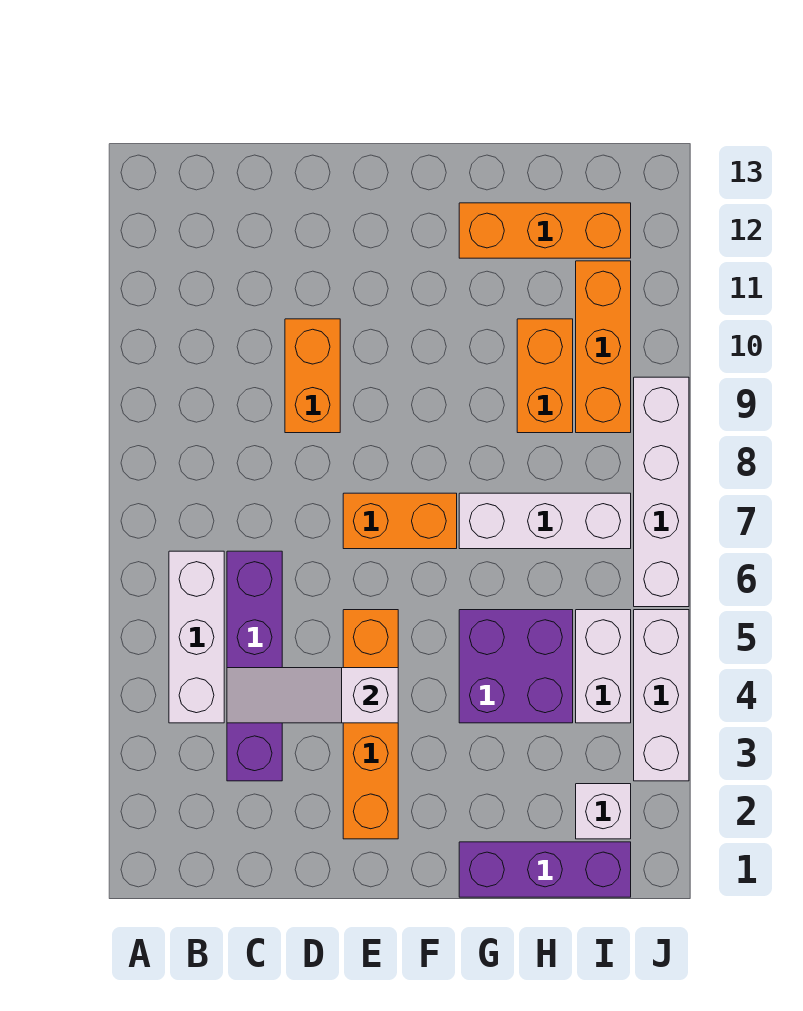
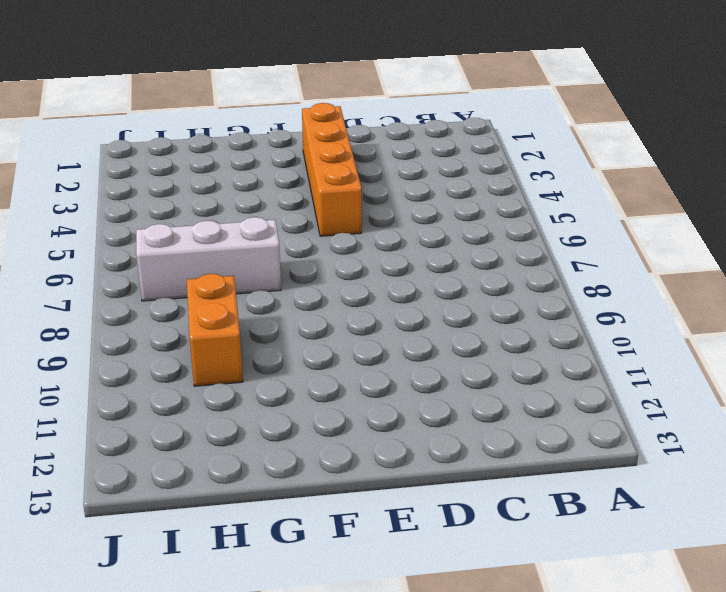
none -> white brick B4:B6 level 1
none -> purple brick C3:C6 level 1
none -> orange brick D9:D10 level 1

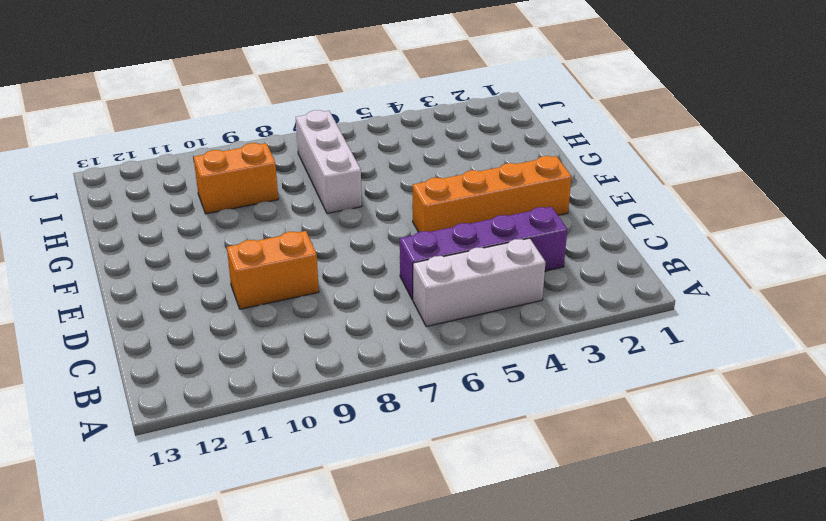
none -> orange brick E7:F7 level 1
none -> purple brick G1:I1 level 1
none -> purple brick G4:H5 level 1

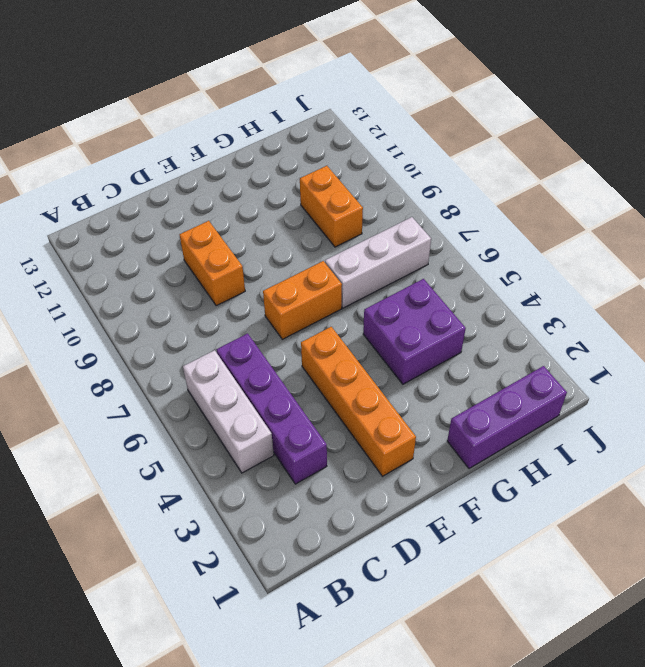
none -> orange brick G12:I12 level 1
none -> white brick I2 level 1
none -> white brick I4:I5 level 1

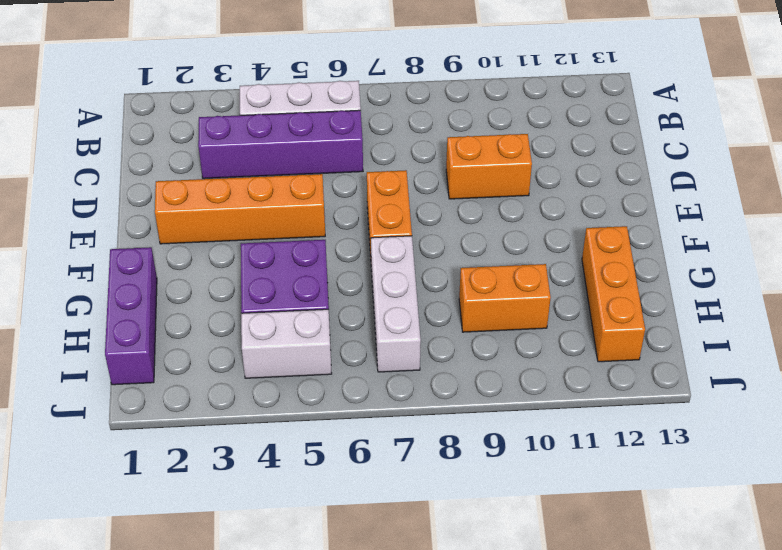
none -> white brick I2 level 1
none -> orange brick I9:I11 level 1
none -> white brick J3:J5 level 1

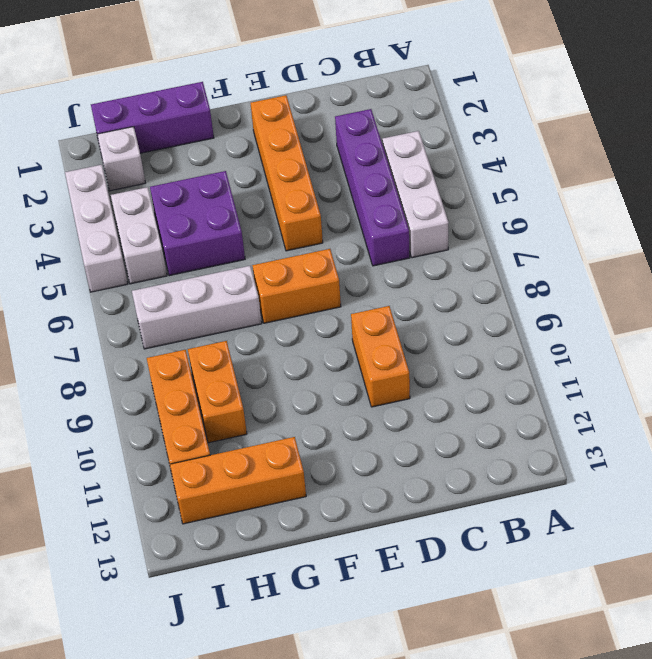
none -> white brick J6:J9 level 1
none -> white slope C4:E4 level 2 top E

